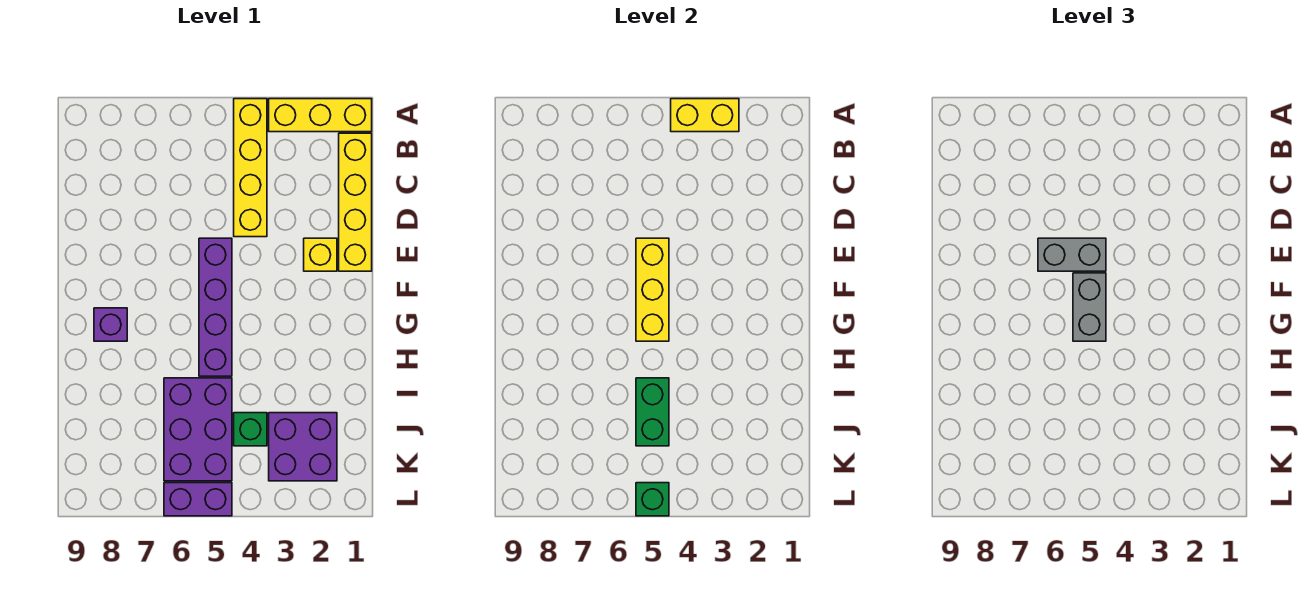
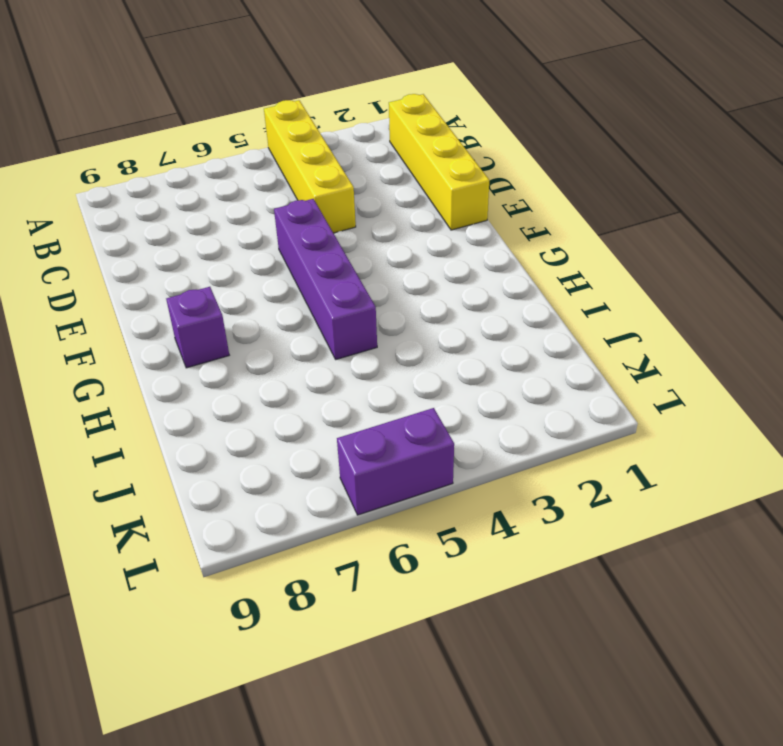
none -> yellow brick A1:A3 level 1
none -> yellow brick E2 level 1
none -> purple brick I5:K6 level 1

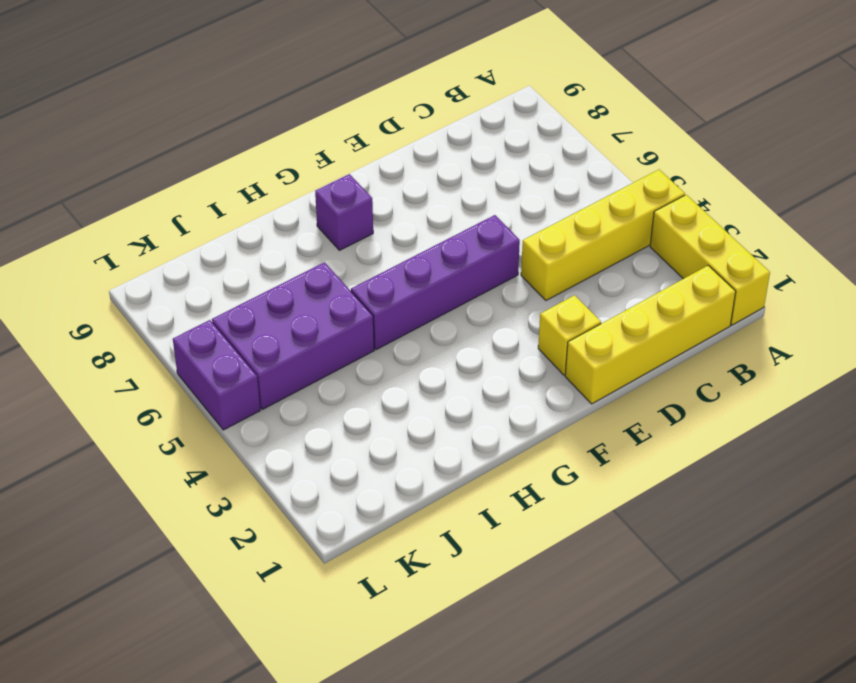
none -> purple brick J2:K3 level 1
none -> green brick J4 level 1
none -> yellow brick A3:A4 level 2

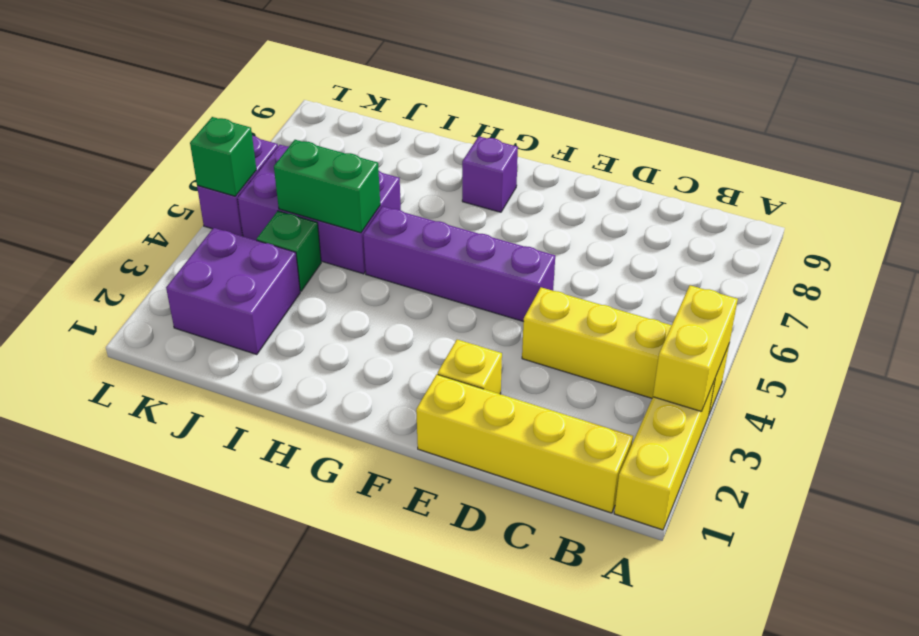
none -> yellow brick E5:G5 level 2
none -> grey brick E5:E6 level 3
none -> grey brick F5:G5 level 3

